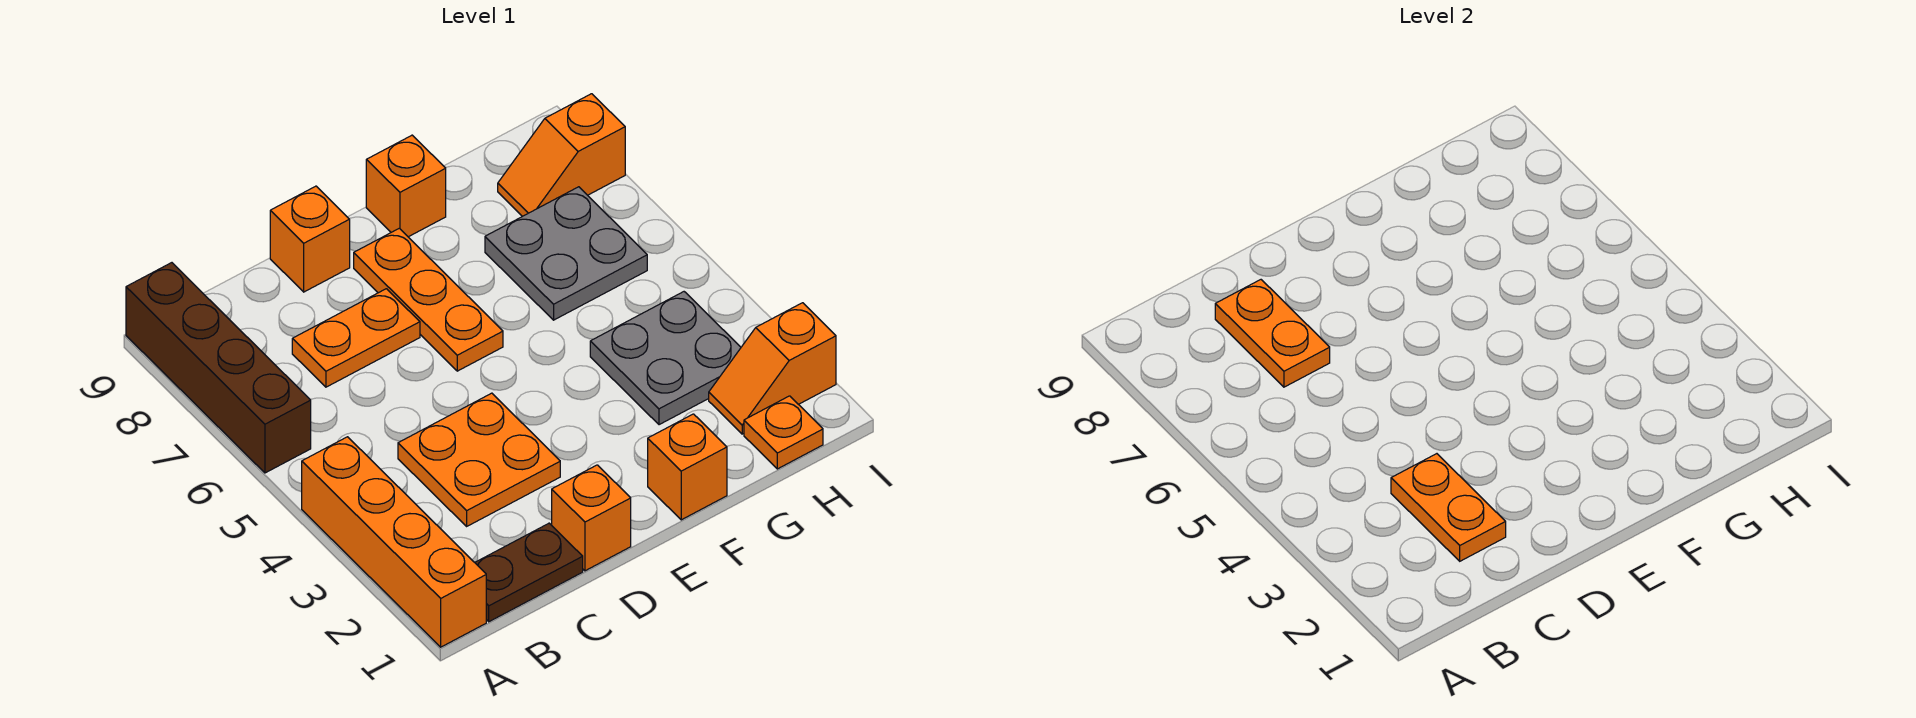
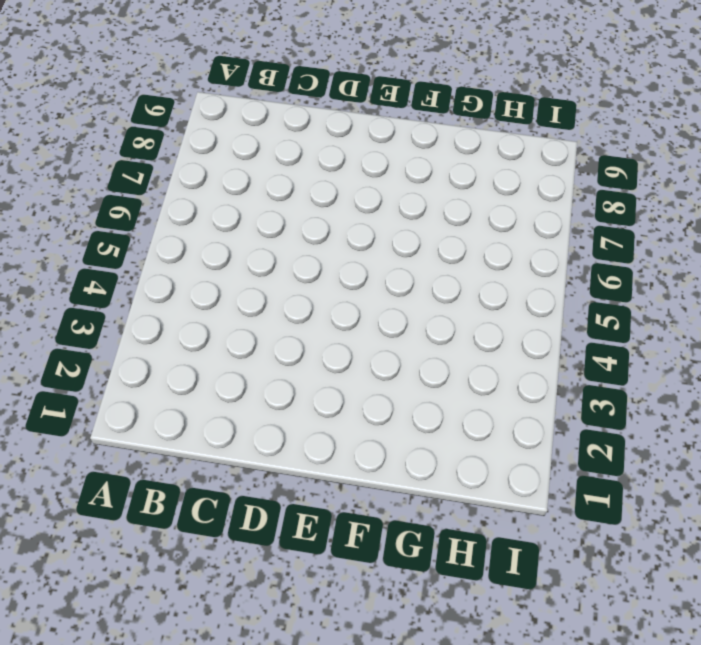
none -> orange brick A1:A4 level 1
none -> brown brick A6:A9 level 1
none -> brown plate B1:C1 level 1

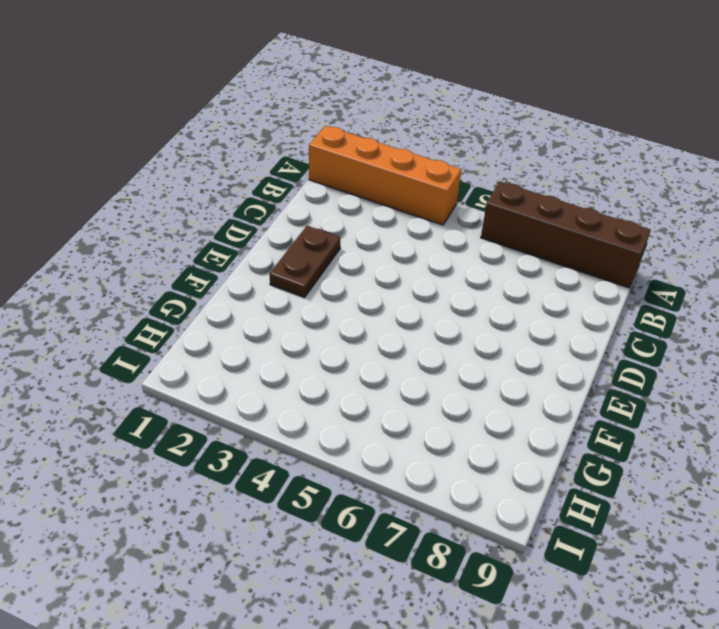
brown plate D2:E2 level 1 -> brown plate B1:C1 level 1
none -> orange plate C3:D4 level 1
none -> orange plate C7:D7 level 1
none -> orange brick D1 level 1

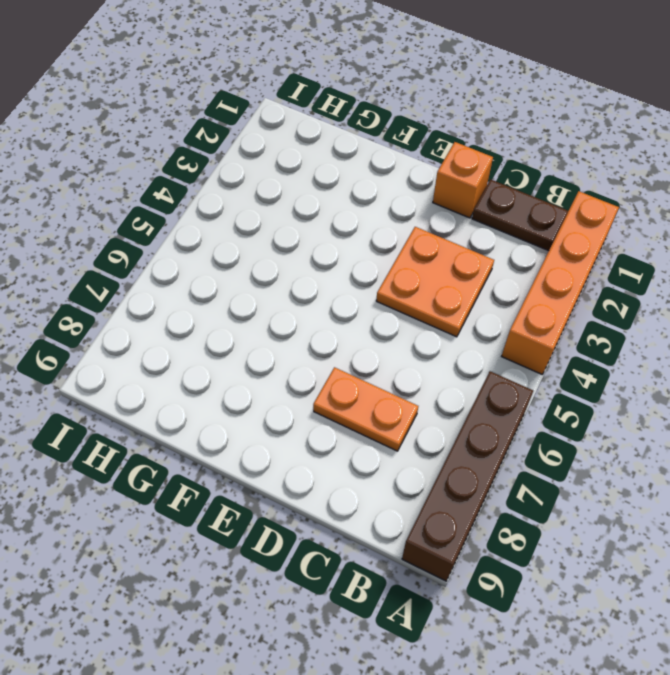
none -> orange brick D9 level 1
none -> orange plate E6:E8 level 1
none -> orange brick F1 level 1

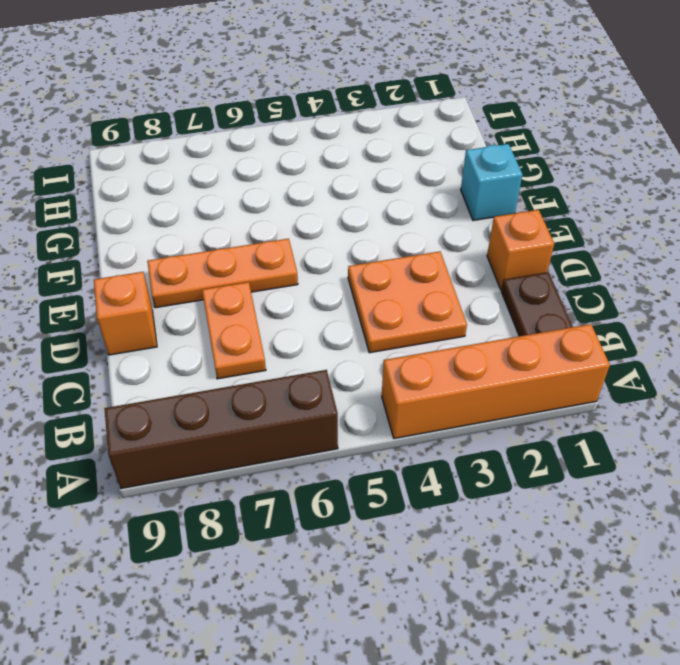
cyan brick F1 level 1 -> orange brick F1 level 1
none -> orange brick F9 level 1
none -> grey plate G3:H4 level 1
none -> grey plate G6:H7 level 1

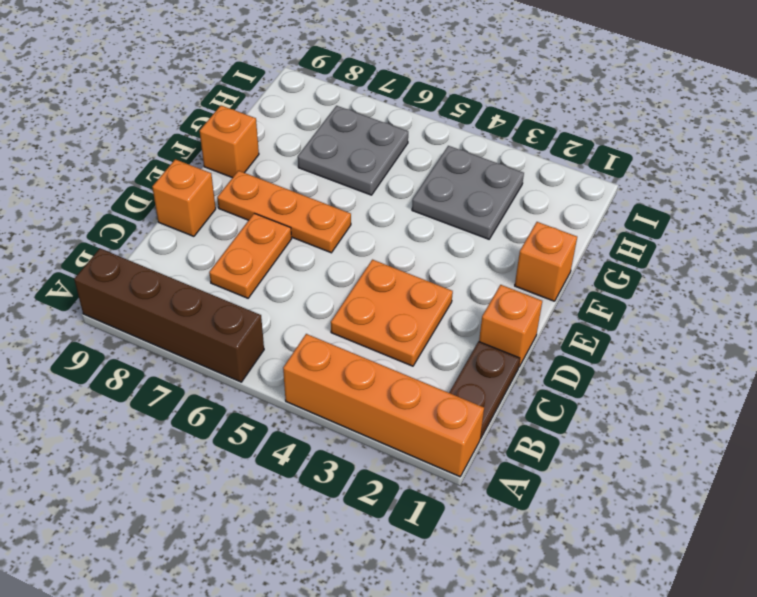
none -> orange plate H1 level 1
none -> orange slope H2:I2 level 1 top I
none -> orange slope H8:I8 level 1 top I

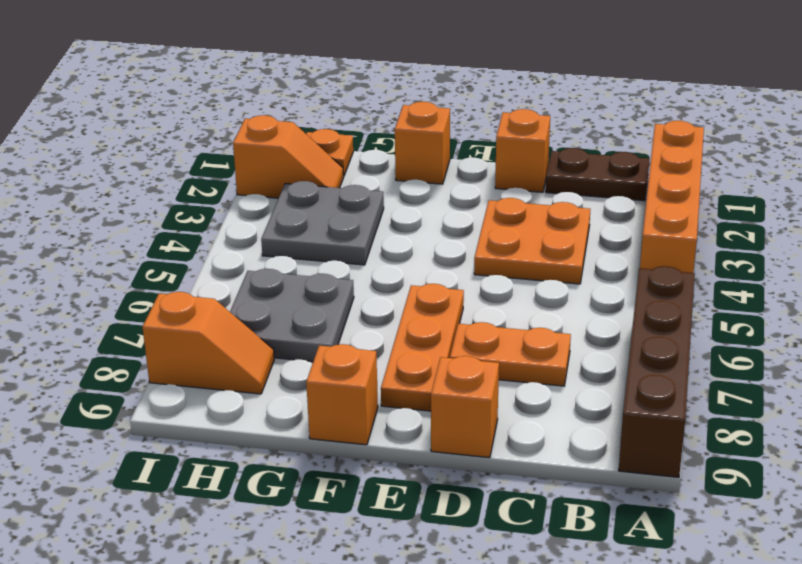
none -> orange plate C2:C3 level 2
none -> orange plate C7:C8 level 2

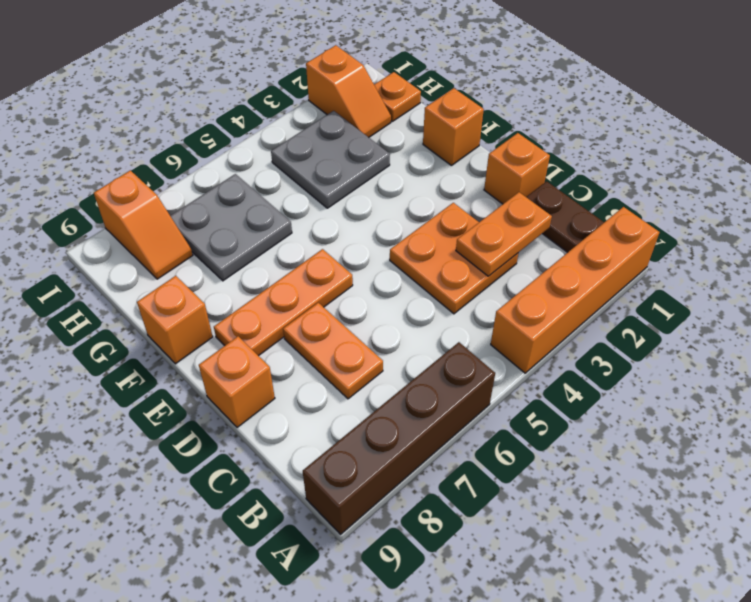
none -> orange plate C7:C8 level 2

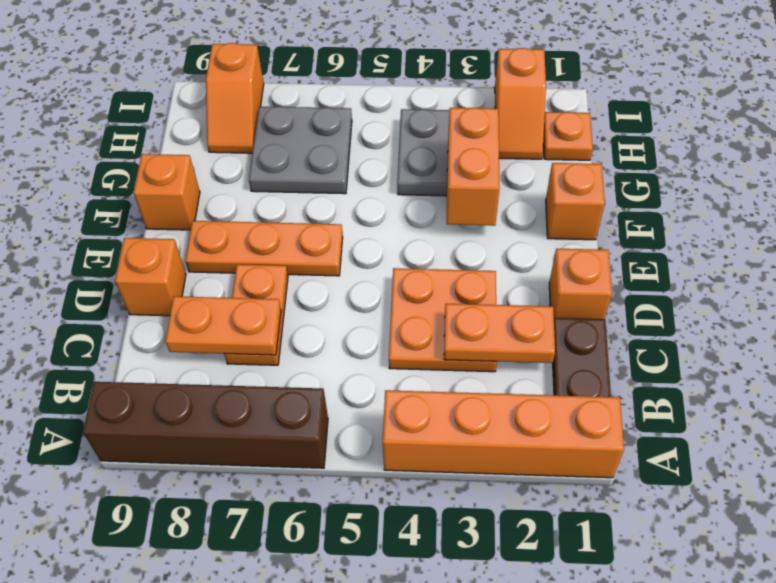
orange brick F3:G3 level 2 -> none

